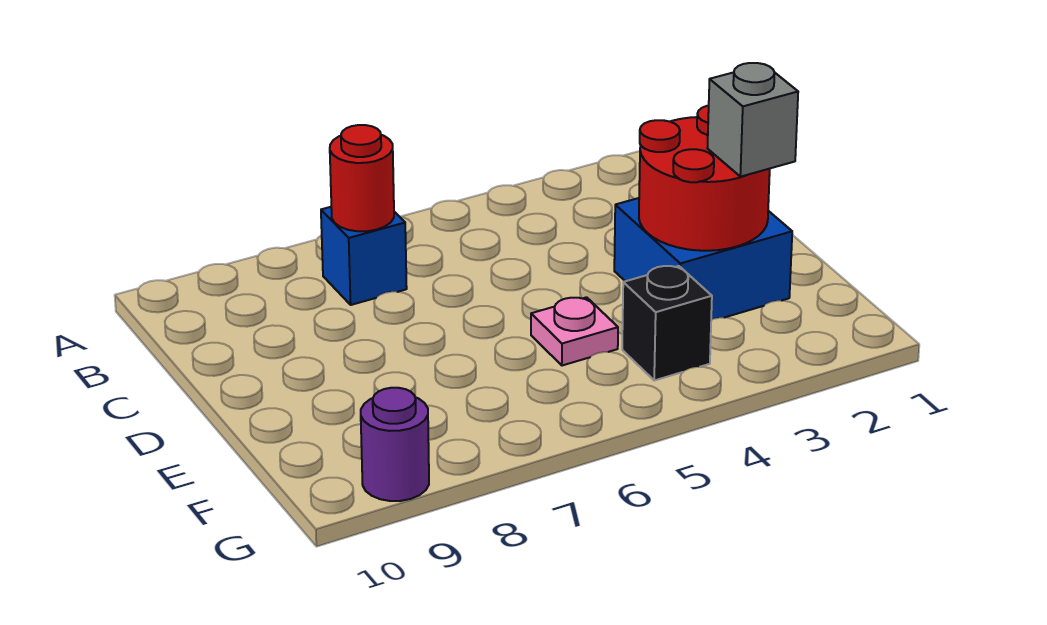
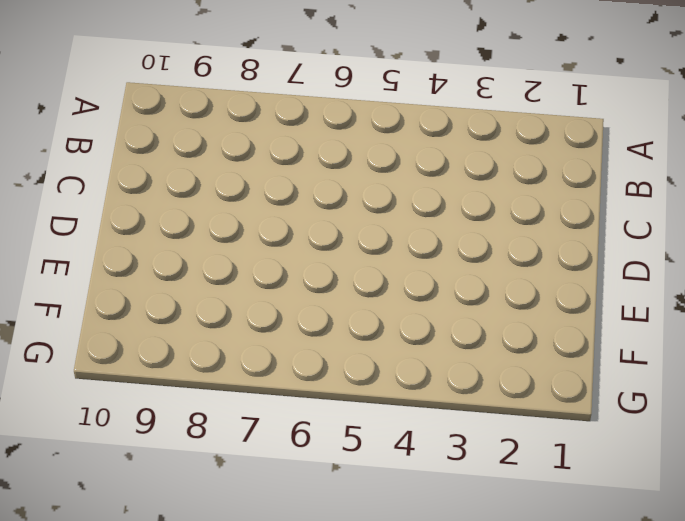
none -> blue brick B7 level 1
none -> blue brick D2:E3 level 1

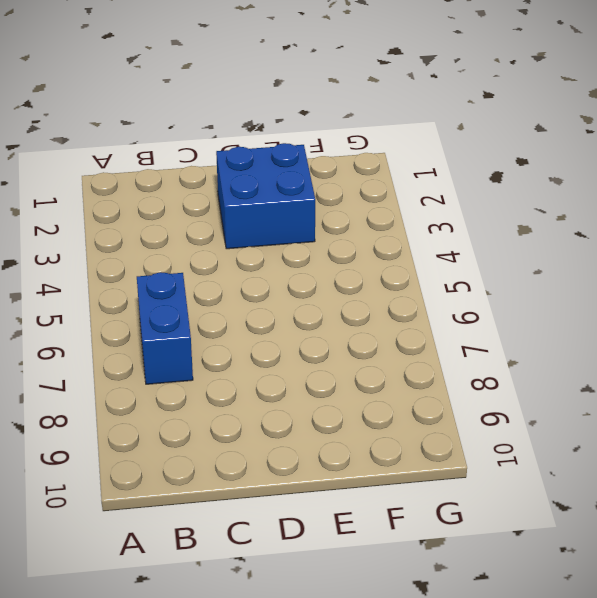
blue brick B6:B7 level 1 -> blue brick B7 level 1
none -> pink plate E5 level 1
none -> black brick F4 level 1

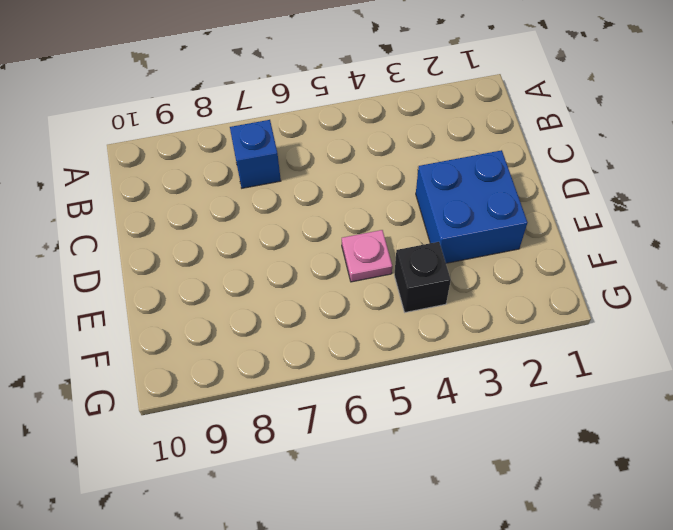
none -> purple round brick G9 level 1
none -> red round brick B7 level 2

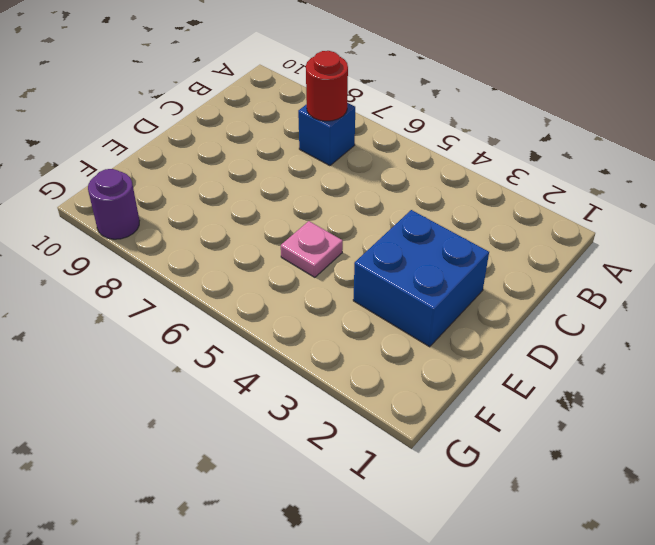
none -> black brick F4 level 1
none -> red round brick D2:E3 level 2

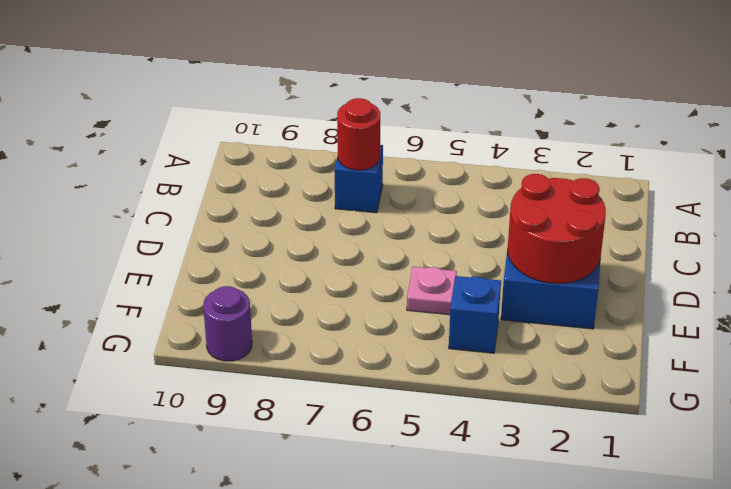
blue brick F4 level 1 -> black brick F4 level 1
none -> grey brick E2 level 3

